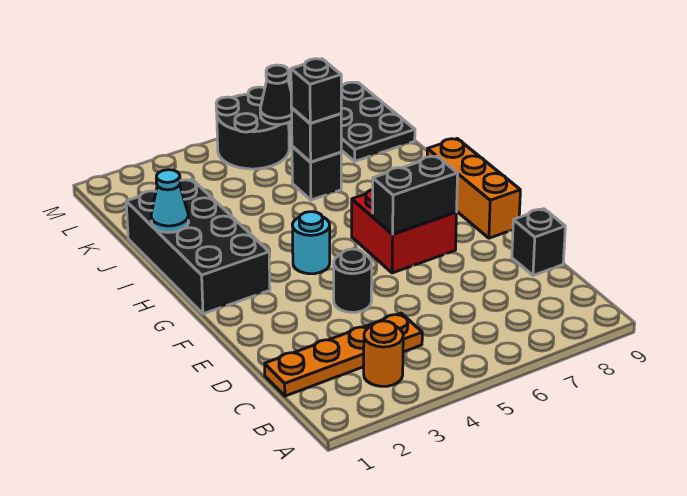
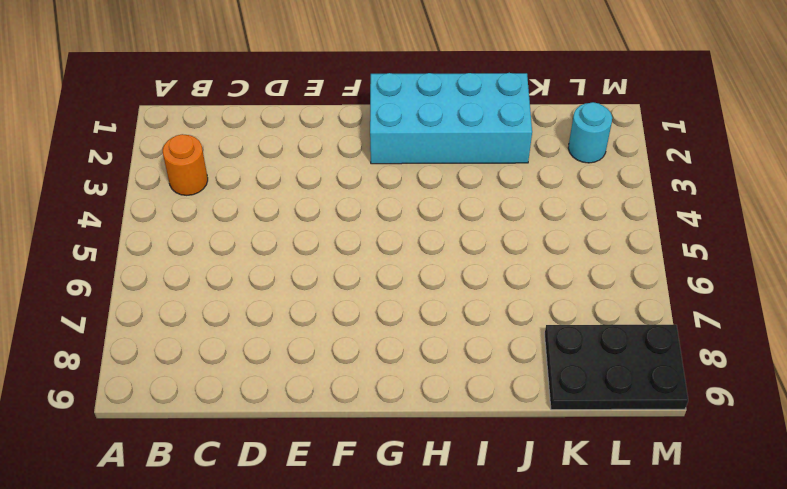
cyan brick G1:J2 level 1 -> black brick G1:J2 level 1
cyan round brick L2 level 1 -> cyan round brick G4 level 1
none -> orange plate C1:C4 level 1
none -> black brick D9 level 1
none -> black round brick E4 level 1

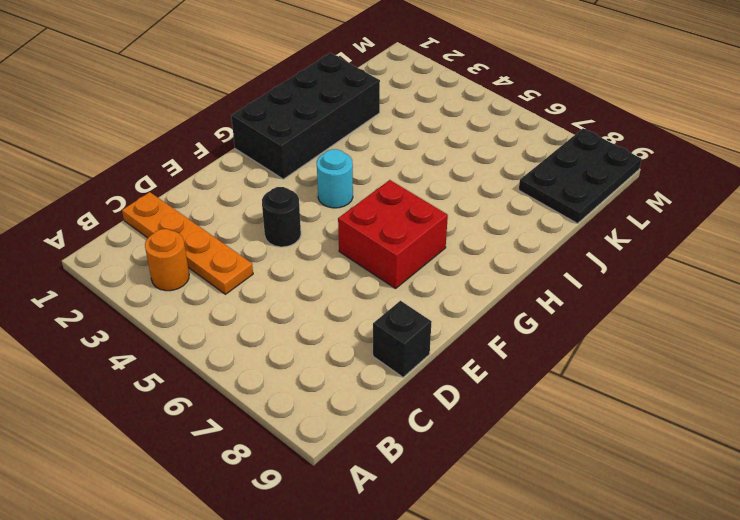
none -> orange brick F9:H9 level 1
none -> black brick J6 level 1
none -> black round brick L5:M6 level 1

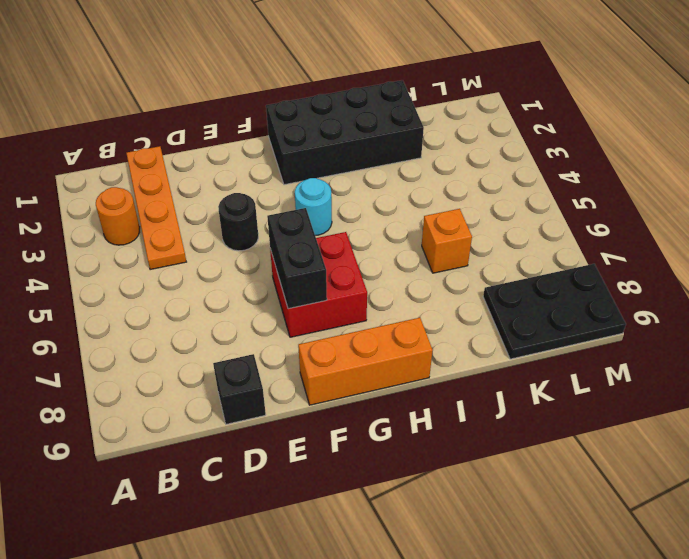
orange brick J6 level 1 -> black brick J6 level 1
none -> black round brick L5:M6 level 1
none -> cyan cone I1 level 2
none -> black brick J6 level 2

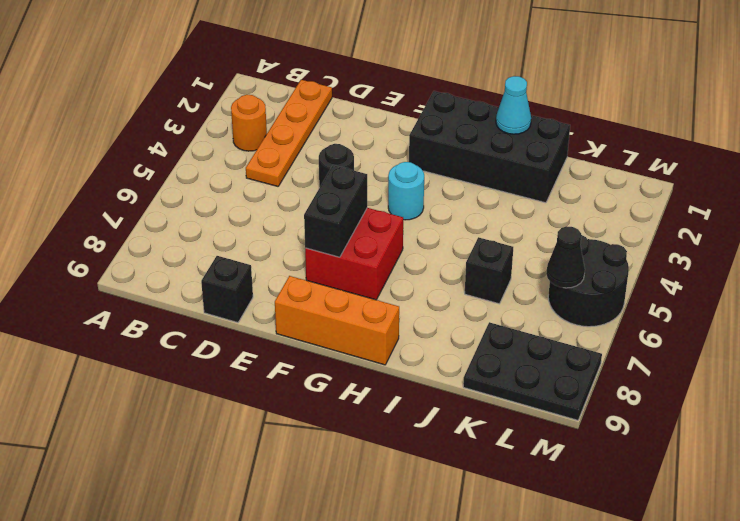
none -> black brick J6 level 2
none -> black brick J6 level 3

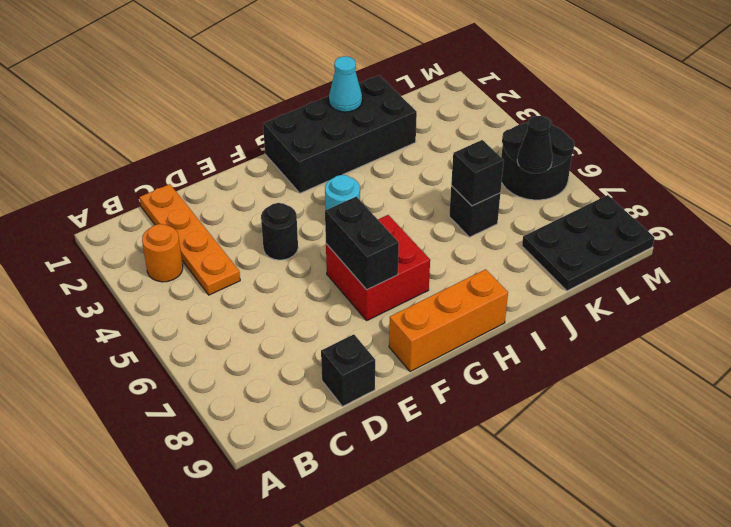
none -> black brick J6 level 3

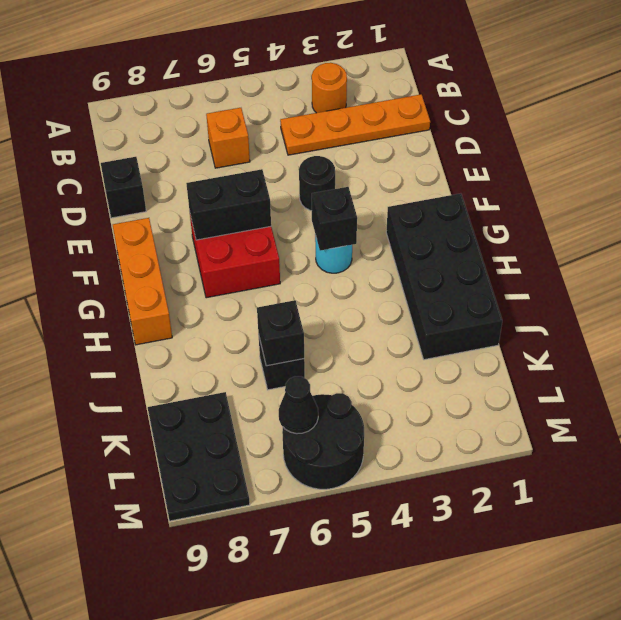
orange brick C6 level 1 -> none
black brick G4 level 2 -> black brick J6 level 3
none -> cyan cone I1 level 2

